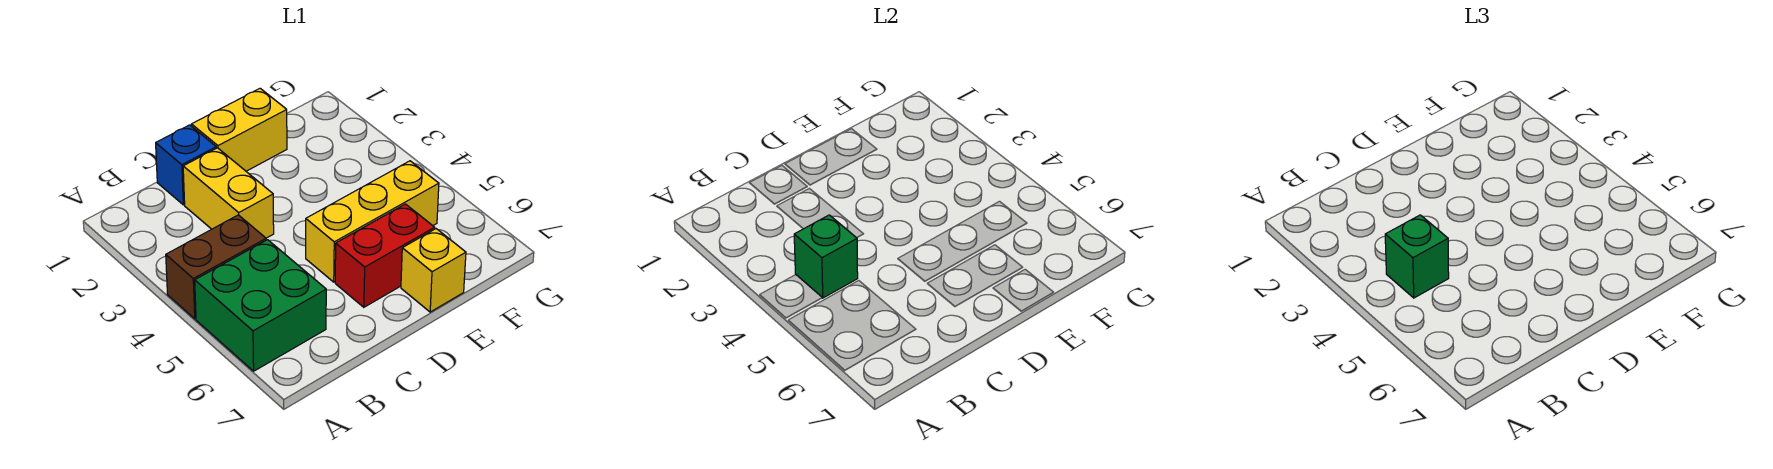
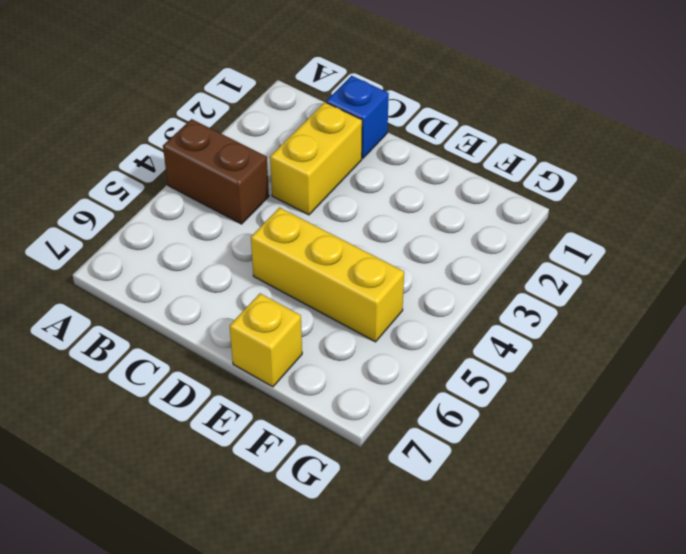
none -> green brick A5:B6 level 1
none -> yellow brick D1:E1 level 1

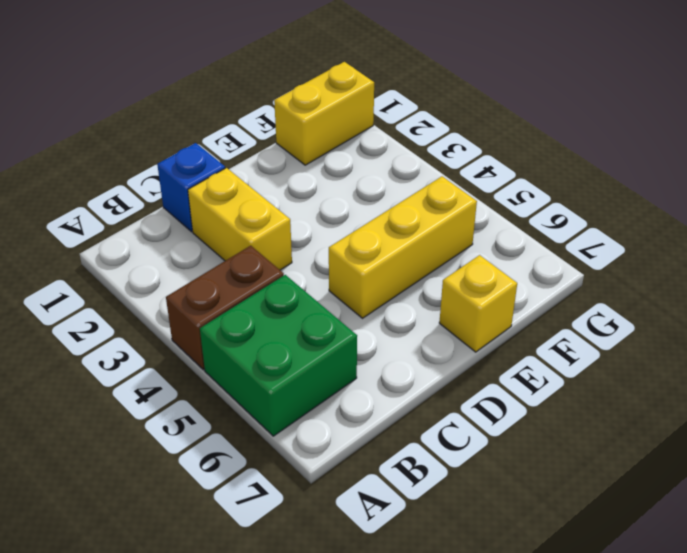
yellow brick F1:G1 level 1 -> yellow brick D1:E1 level 1
none -> red brick D6:E6 level 1
none -> green brick B4 level 2

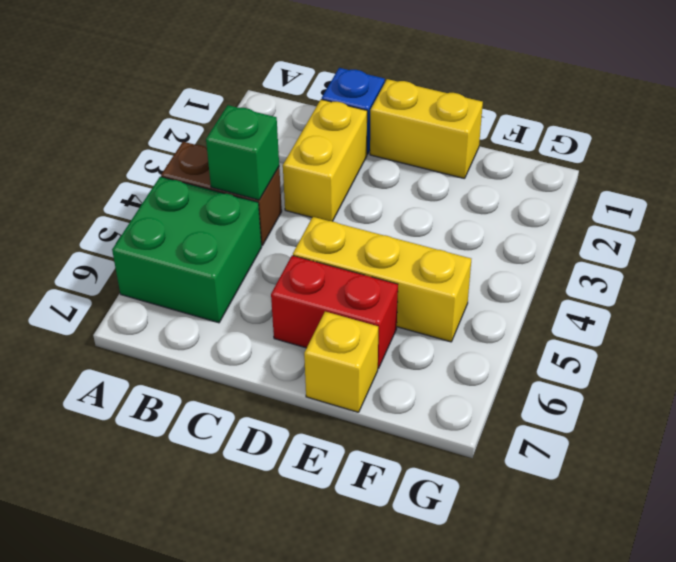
none -> green brick B4 level 3

